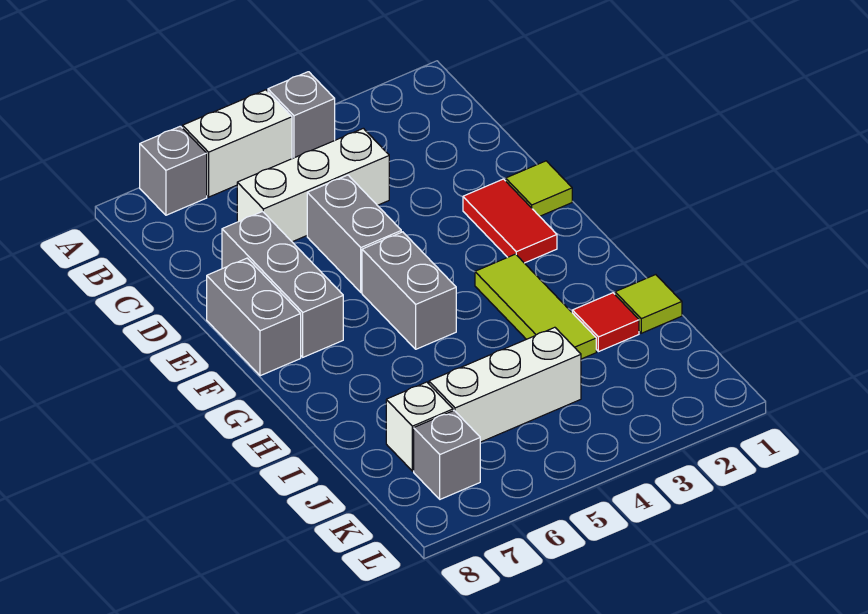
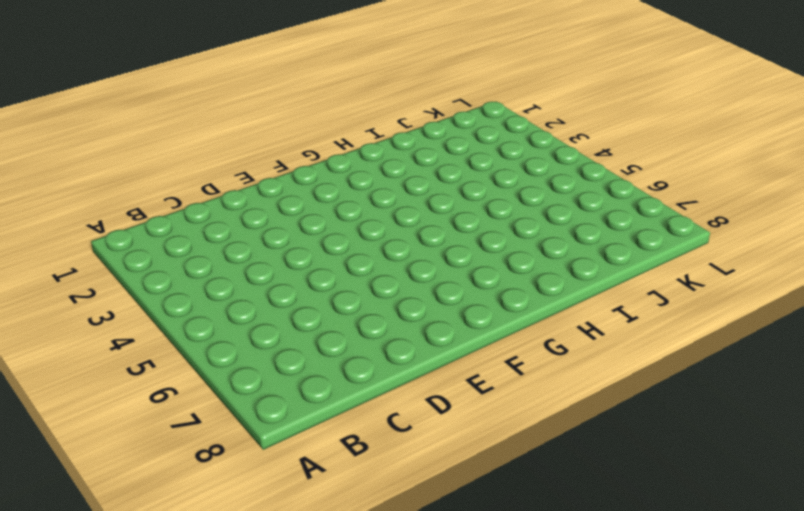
none -> grey brick A4 level 1
none -> white brick A5:A6 level 1
none -> grey brick A7 level 1

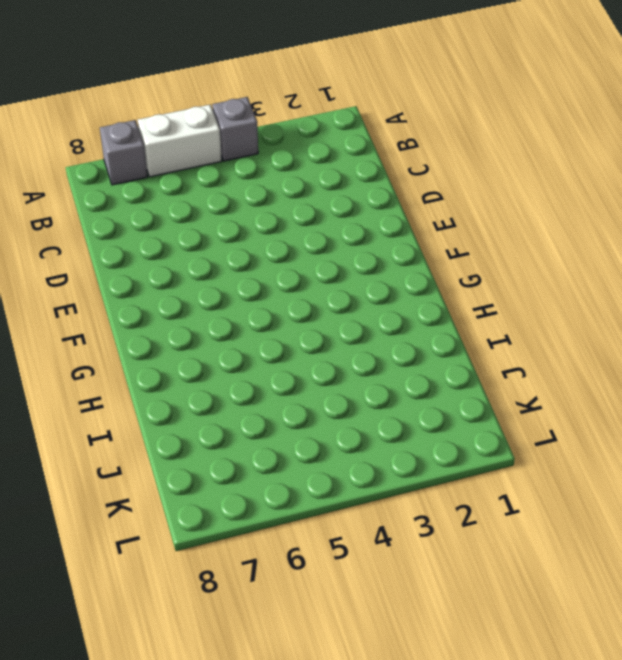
none -> white brick C4:C6 level 1
none -> grey brick D5:E5 level 1
none -> grey brick D7:F7 level 1

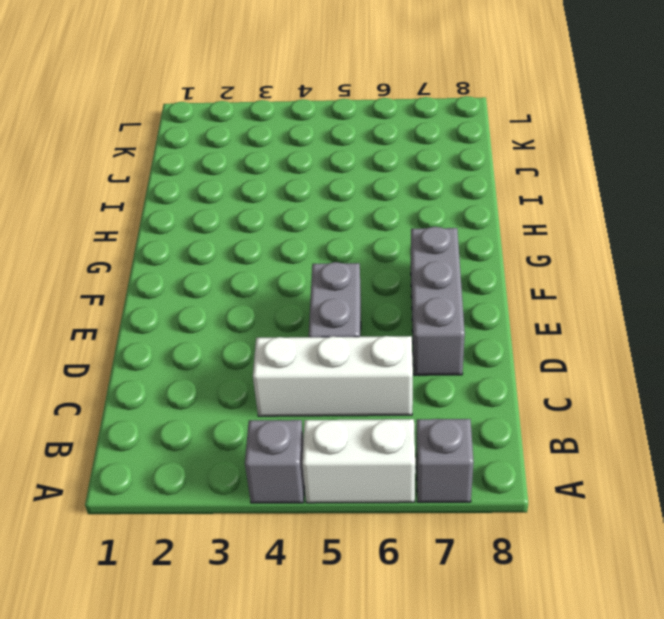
none -> lime tile E1 level 1
none -> red tile E2:F2 level 1
none -> grey brick E8:F8 level 1

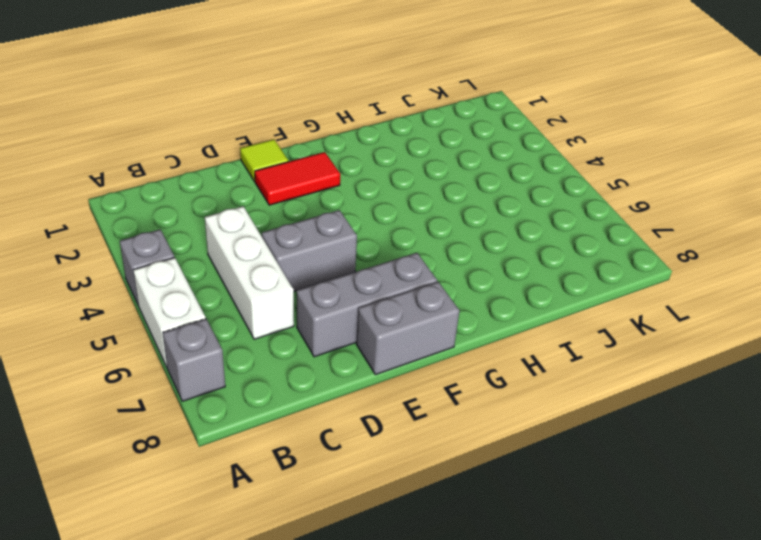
none -> grey brick F5:G5 level 1
none -> lime tile G3:I3 level 1
none -> lime tile I1 level 1

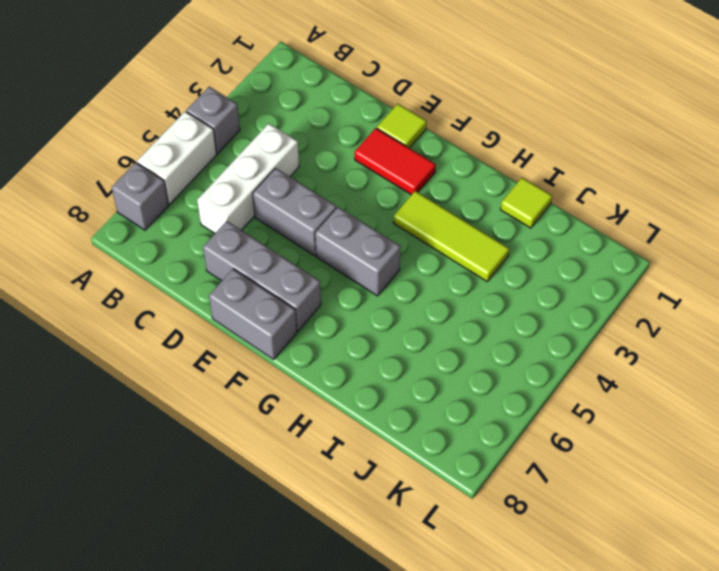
none -> red tile I2 level 1
none -> white brick J4:J6 level 1
none -> white brick J7 level 1

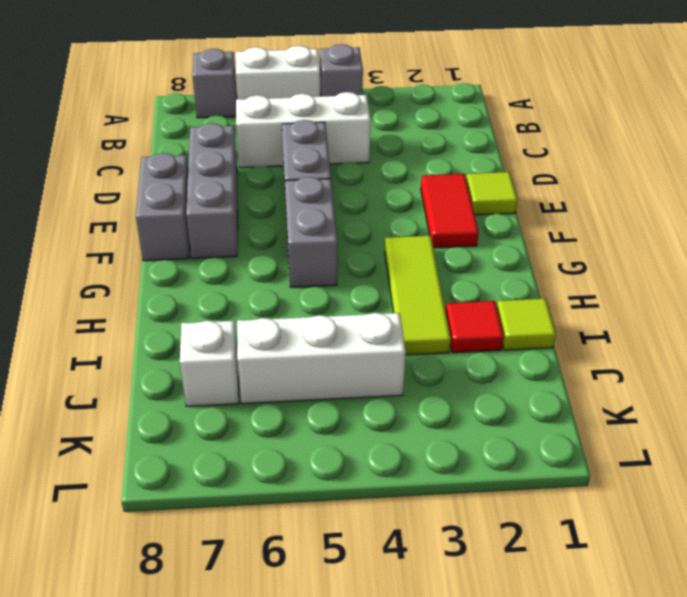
none -> grey brick K7 level 1

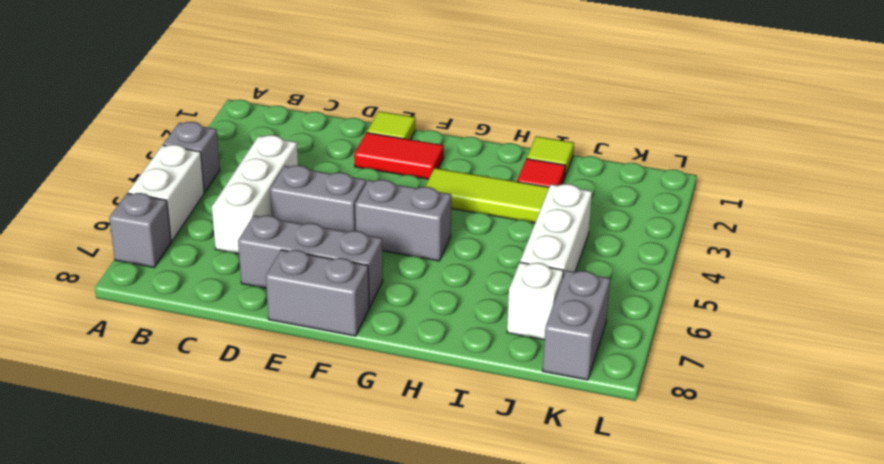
grey brick K7:K8 level 1 -> grey brick K7 level 1

